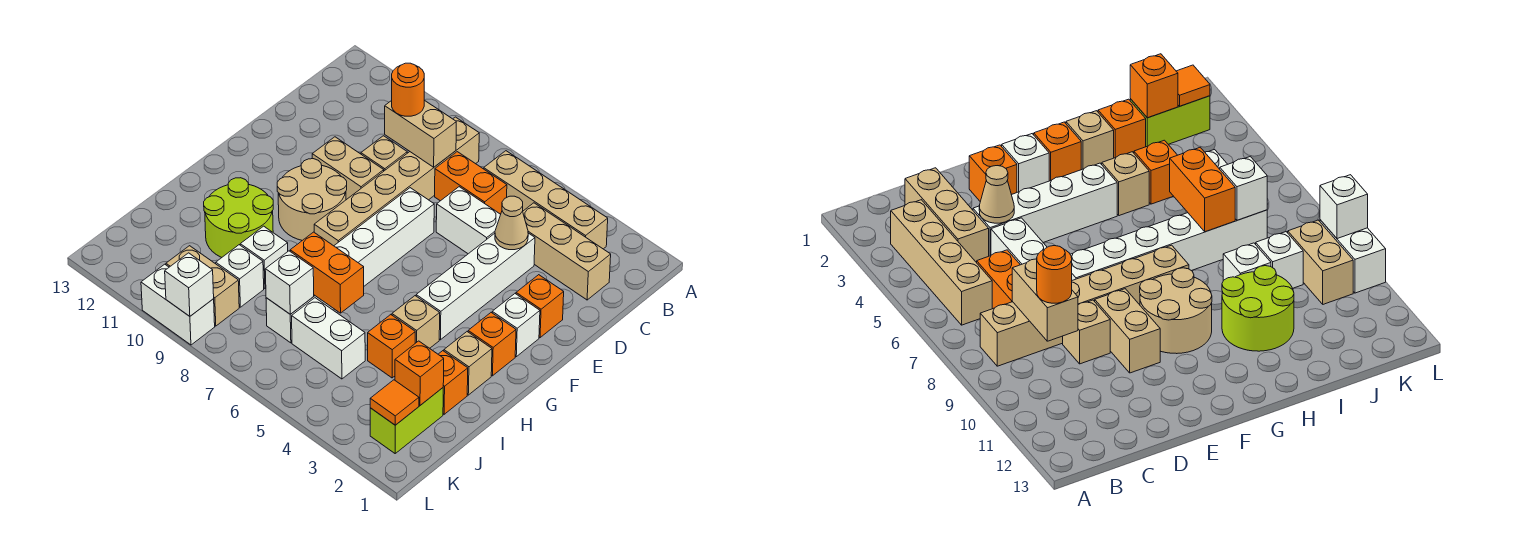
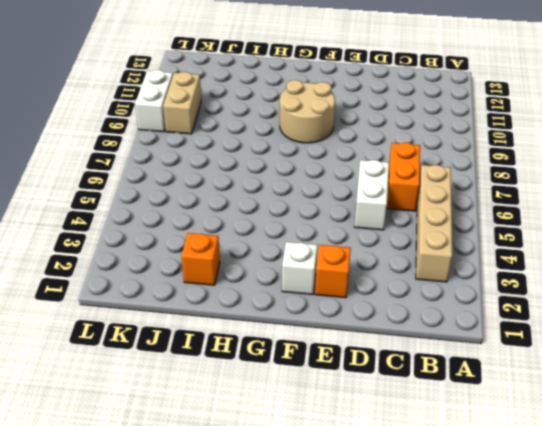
none -> tan brick B8:G8 level 1
none -> tan brick C2:C4 level 1
none -> white brick D4:G4 level 1
none -> tan brick D9 level 1

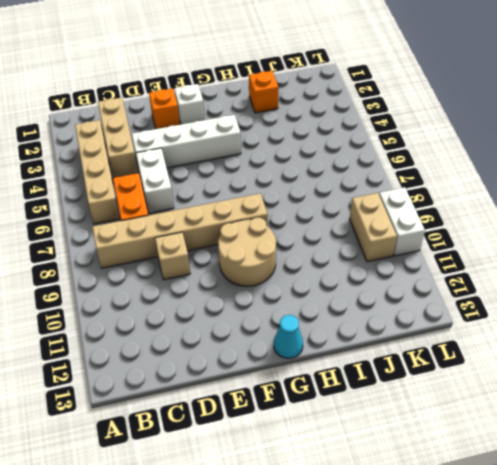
cyan cone G13 level 1 -> none
none -> white brick E7:J7 level 1
none -> tan brick E9:E10 level 1
none -> orange brick G2 level 1
none -> tan brick H2 level 1

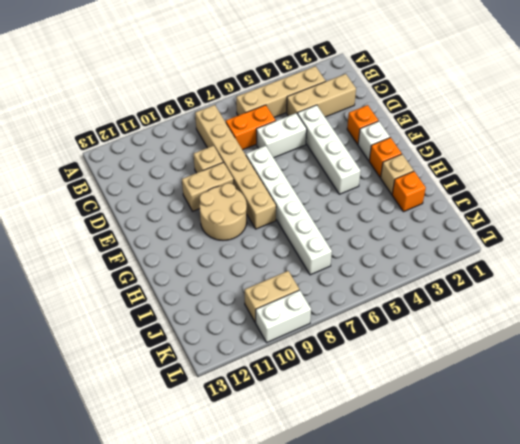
none -> tan brick H4 level 1
none -> lime round brick H10:I11 level 1
none -> orange brick I4 level 1
none -> white brick I9 level 1

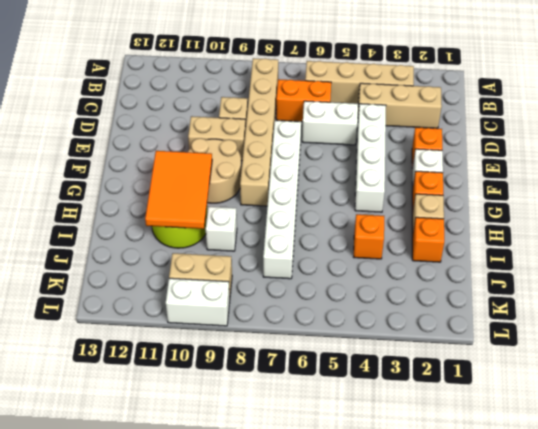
orange tile G10:I11 level 2 -> none
none -> tan brick H4 level 1
none -> lime brick J2:K2 level 1
none -> white brick J5:J6 level 1
none -> white brick J9 level 1

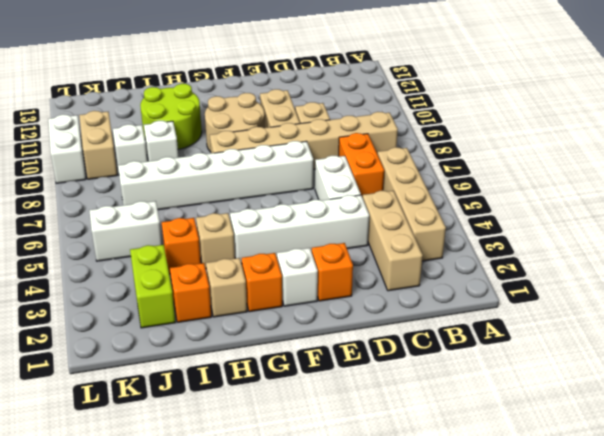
lime brick J2:J3 level 1 -> lime brick J2:K2 level 1
white brick J5:K5 level 1 -> white brick J5:J6 level 1
none -> tan brick C8:C9 level 2
none -> tan cone D4 level 2
none -> orange brick I6:I7 level 2
none -> orange brick J2 level 2

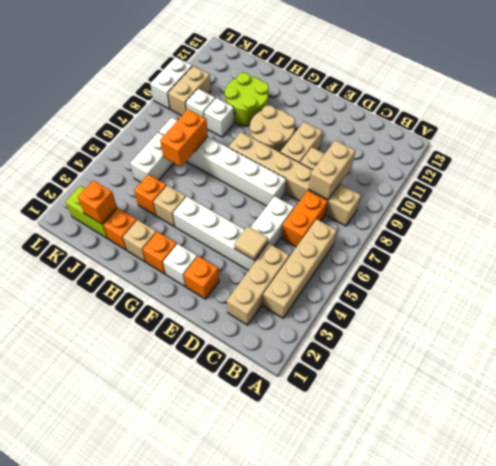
tan tile D4 level 2 -> tan cone D4 level 2
none -> white brick J7 level 2
none -> orange tile K2 level 2
none -> white brick L9 level 2
none -> orange round brick C9 level 3

